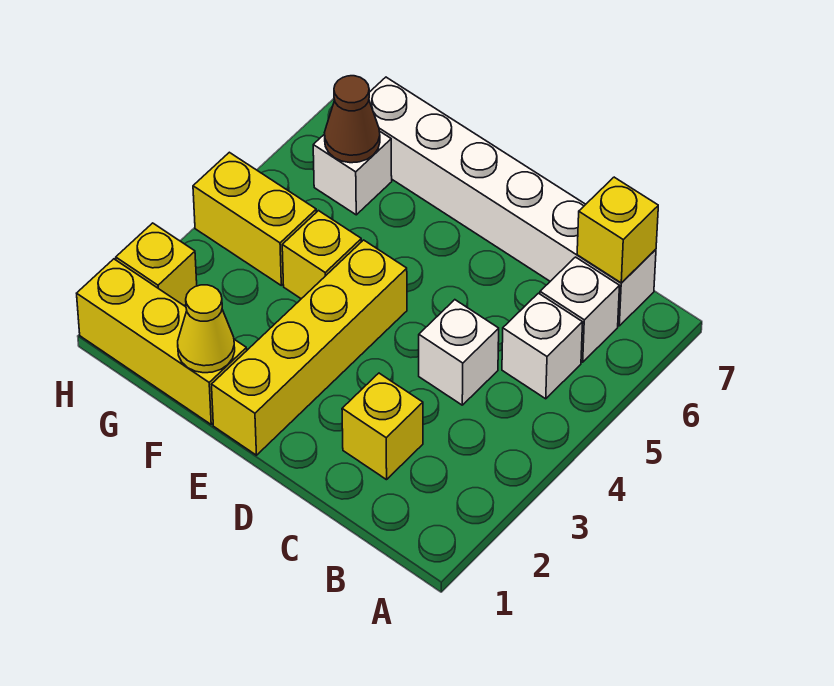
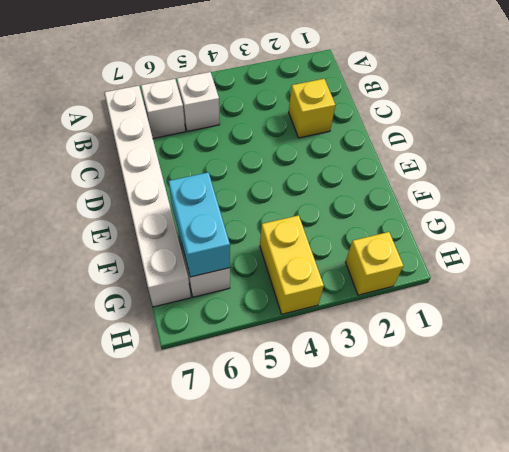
cyan brick F6:G6 level 2 -> brown cone G6 level 2
none -> white brick C4 level 1
none -> yellow brick E1:E4 level 1
none -> yellow brick F1:H1 level 1

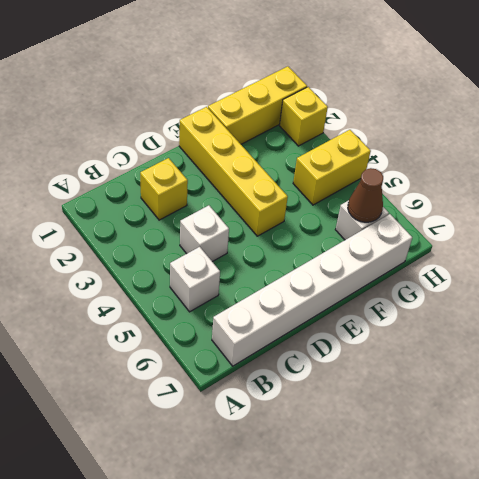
none -> white brick B6 level 1
none -> yellow brick F4 level 1
none -> yellow brick B7 level 2

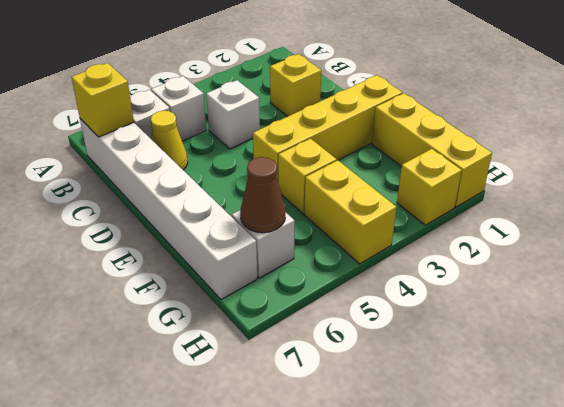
yellow cone C6 level 1 -> yellow cone F1 level 2

